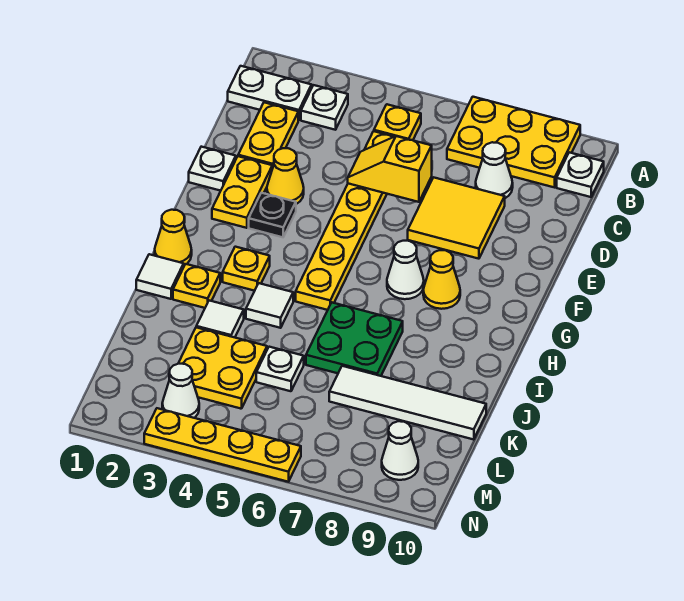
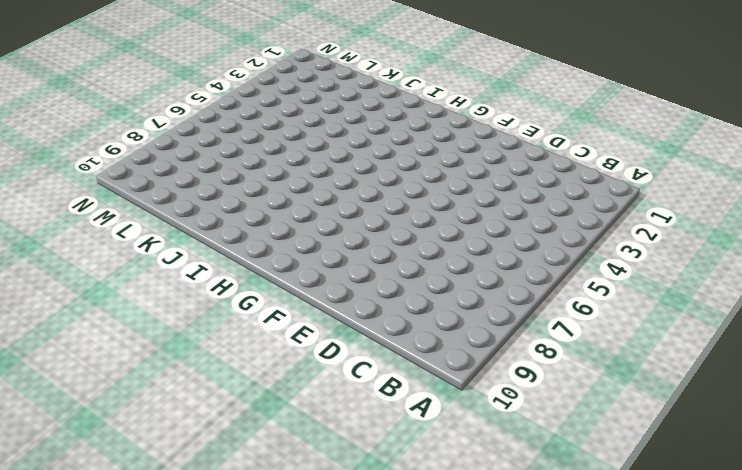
none -> yellow plate A7:B9 level 1
none -> white plate B1:B2 level 1
none -> white plate B3 level 1

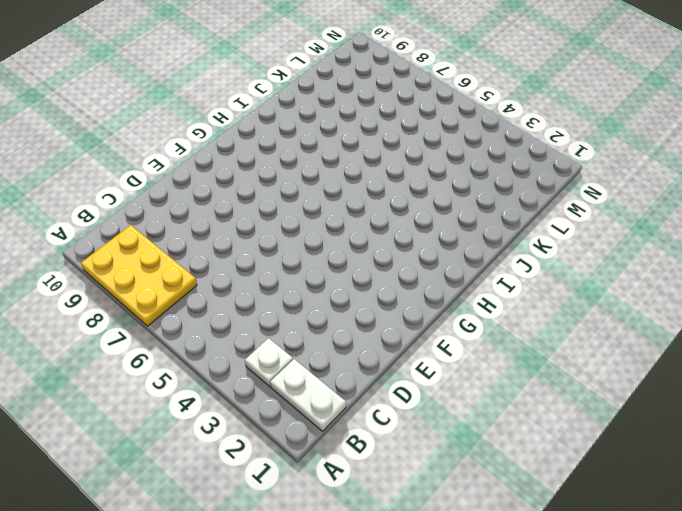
none -> yellow plate B5 level 1
none -> white plate B10 level 1
none -> yellow plate C2:D2 level 1

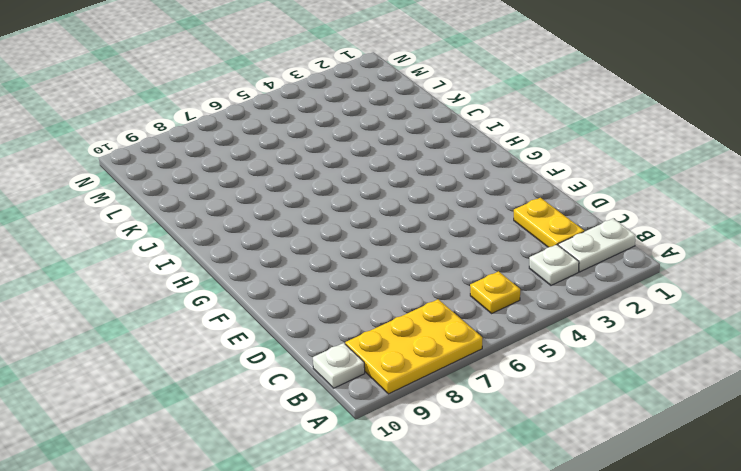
none -> yellow plate C5:H5 level 1
none -> white cone C8 level 1
none -> yellow tile D7:E8 level 1

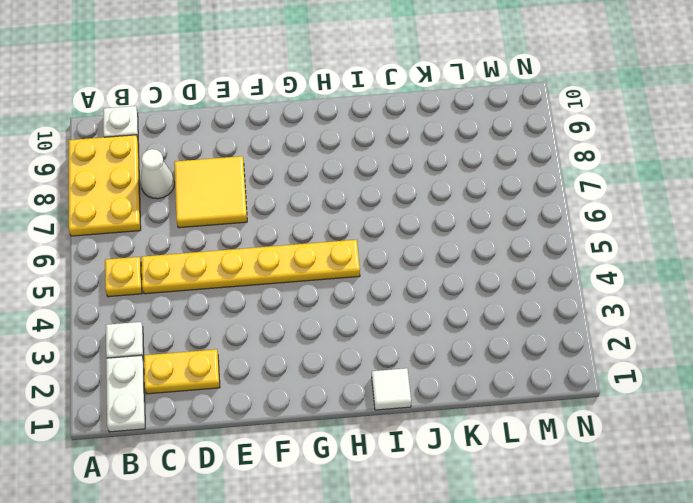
none -> white plate E1 level 1
none -> yellow plate E2:F2 level 1
none -> yellow cone E3 level 1

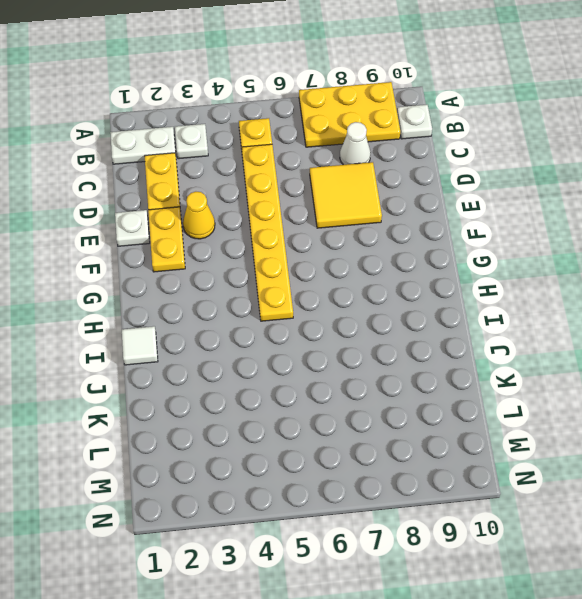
none -> black plate F3 level 1
none -> white cone G7 level 1
none -> yellow cone G8 level 1

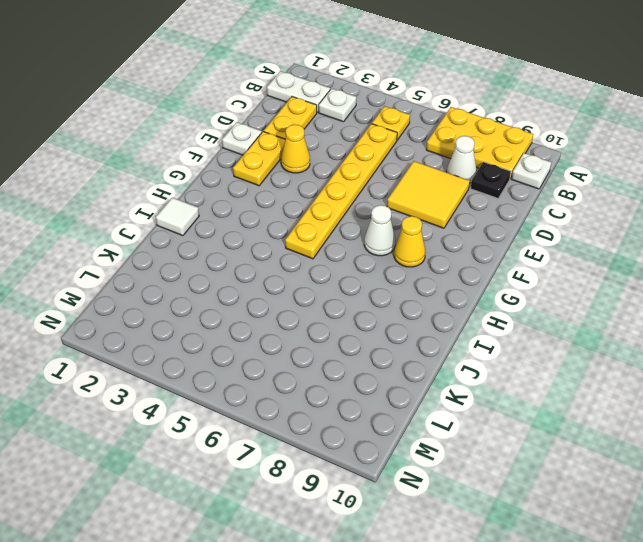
black plate C9 level 1 -> black plate F3 level 1
none -> yellow cone H1 level 1
none -> yellow plate H3 level 1
none -> yellow plate I2 level 1

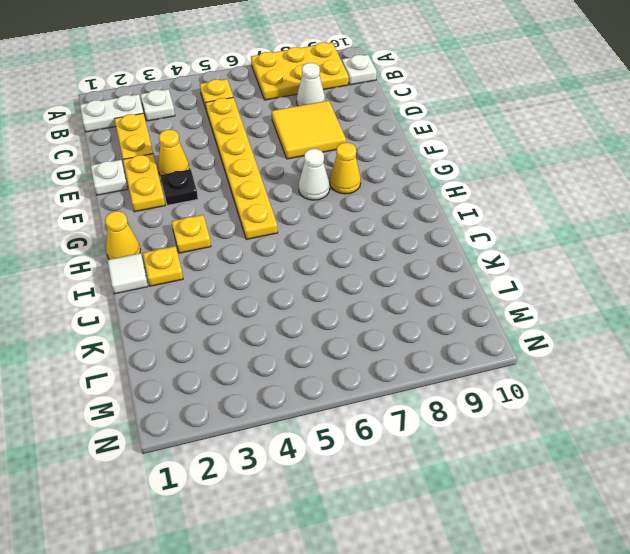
none -> white tile I4 level 1
none -> green plate I6:J7 level 1
none -> white tile J3 level 1

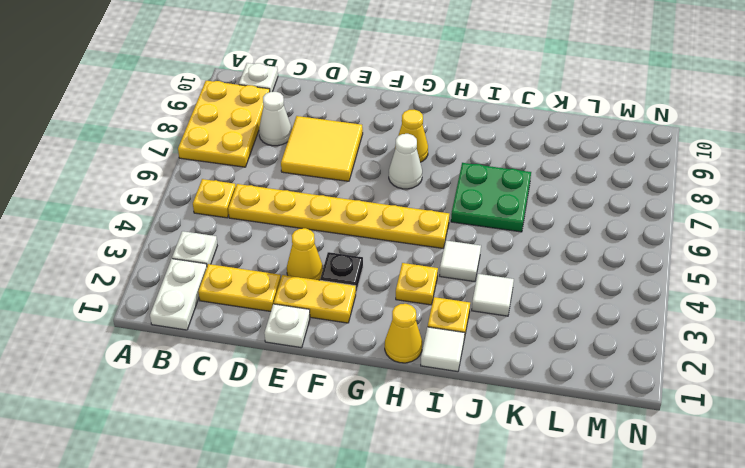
none -> yellow plate K3:L4 level 1
none -> white plate K5 level 1
none -> white tile K7:K10 level 1

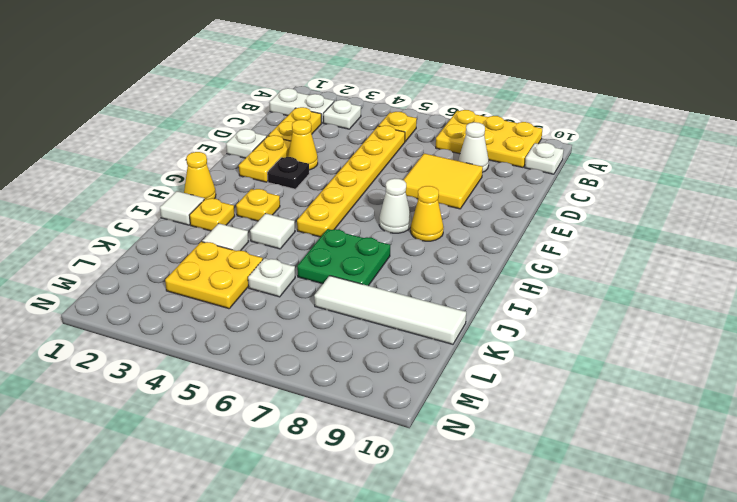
none -> white cone M3 level 1
none -> white cone M9 level 1
none -> yellow plate N3:N6 level 1

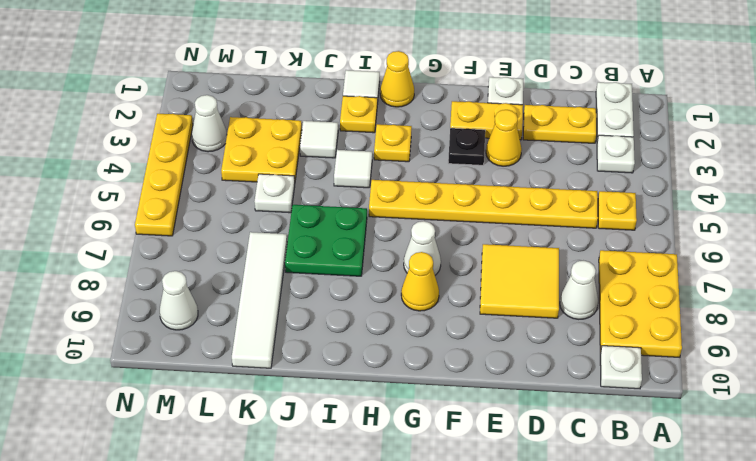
none -> yellow slope D5:D6 level 2 top 6

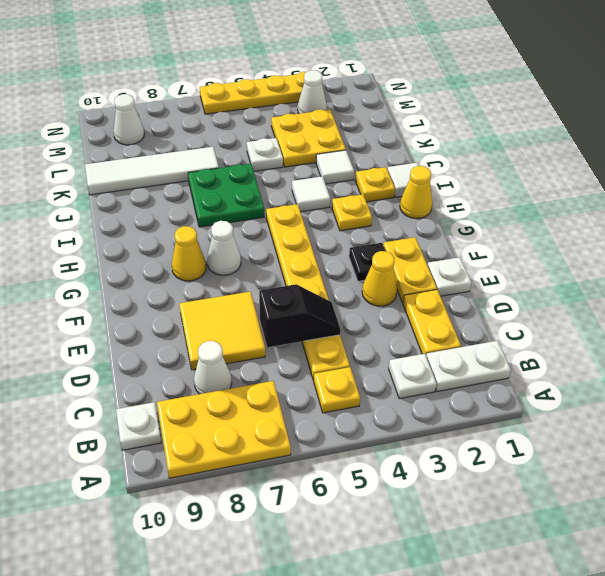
black slope D5:D6 level 2 top 6 -> yellow slope D5:D6 level 2 top 6

